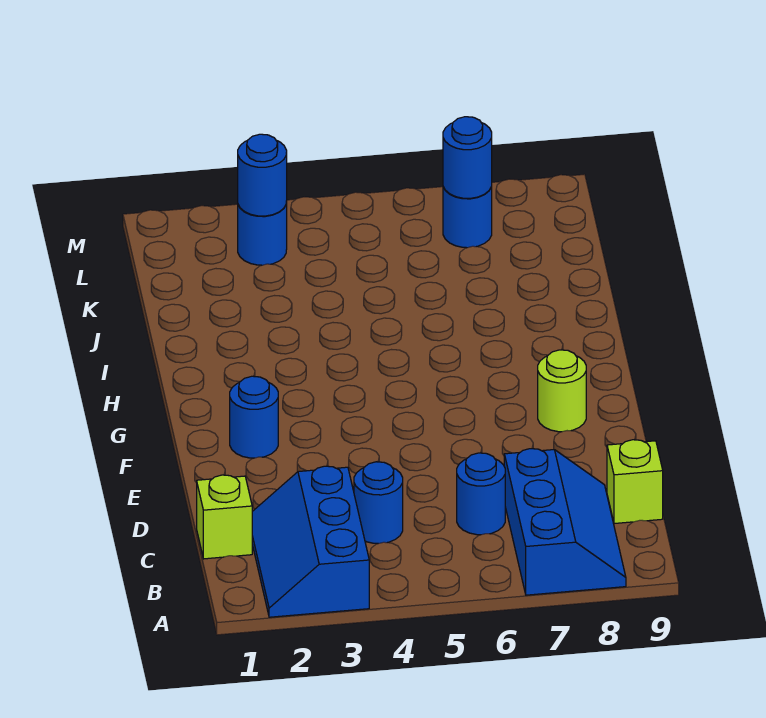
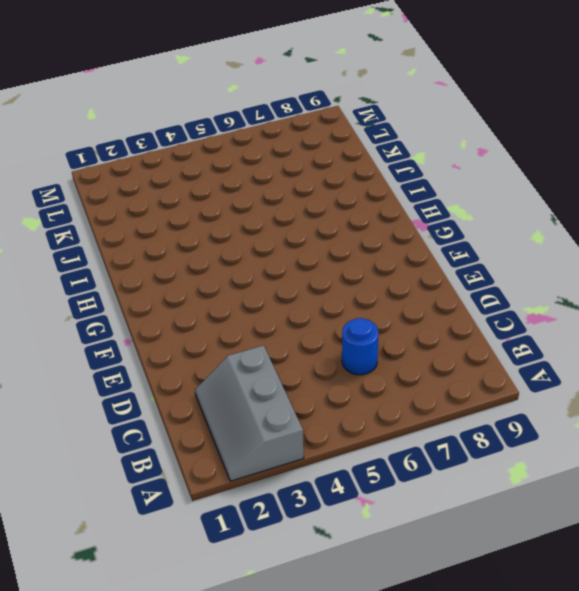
grey slope A2:C3 level 1 top 3 -> blue slope A2:C3 level 1 top 3
none -> blue slope A7:C8 level 1 top 7
none -> lime brick C1 level 1
none -> blue round brick C4 level 1

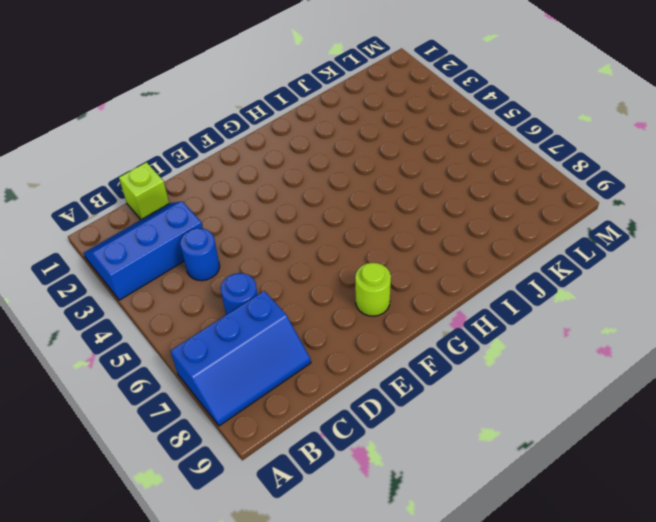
none -> lime brick C9 level 1
none -> blue round brick F2 level 1
none -> blue round brick L3 level 1

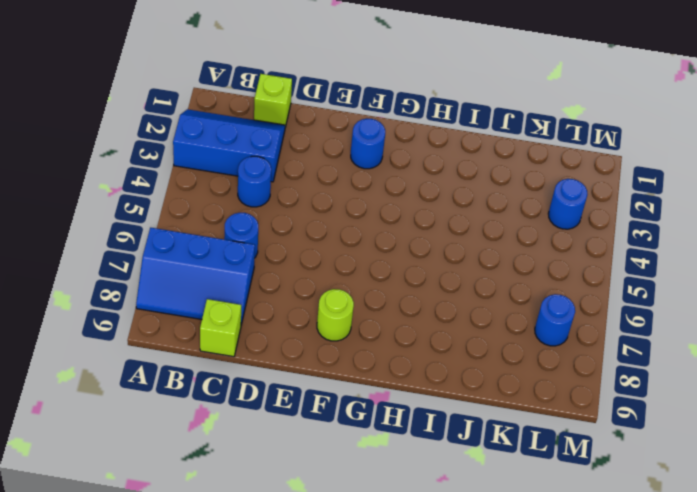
none -> blue round brick L3 level 2
none -> blue round brick L7 level 2

